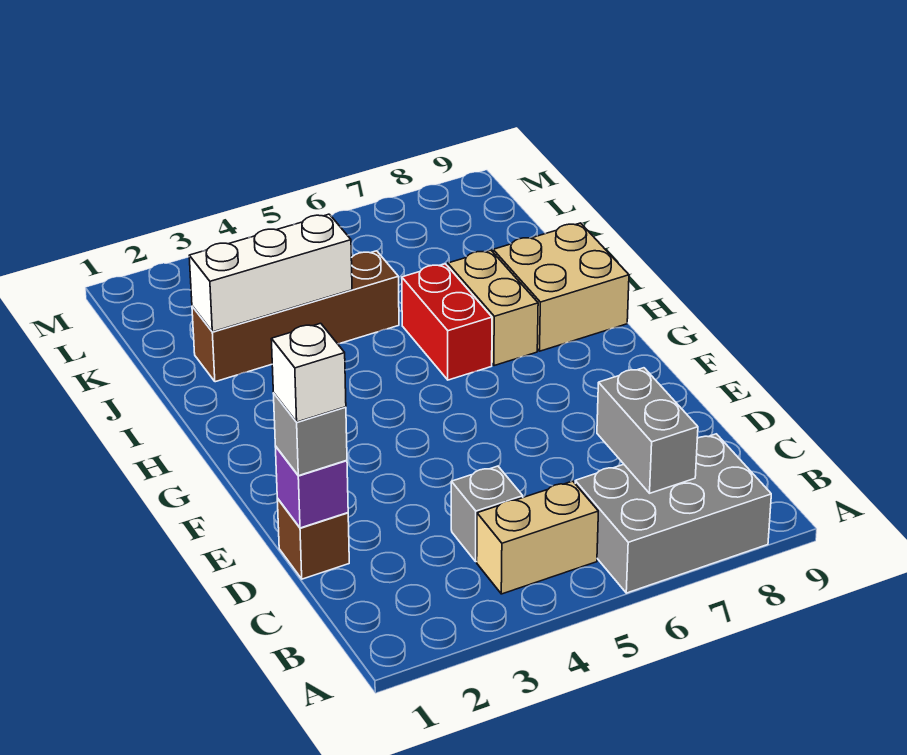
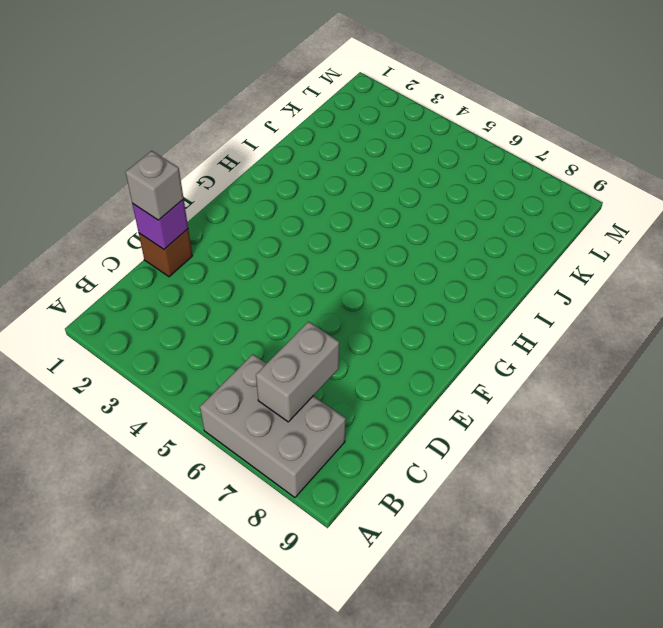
none -> tan brick B4:B5 level 1
none -> grey brick C4 level 1
none -> red brick H6:I6 level 1

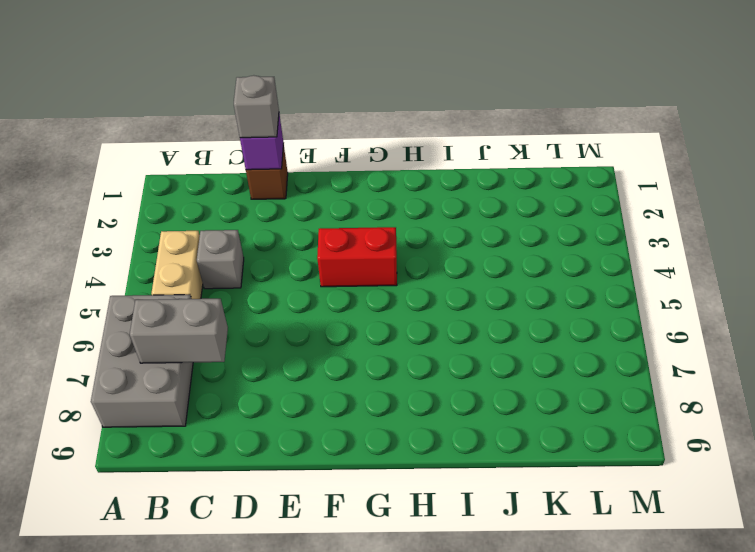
red brick F4:G4 level 1 -> red brick H6:I6 level 1
none -> tan brick H7:I7 level 1
none -> tan brick H8:I9 level 1
none -> brown brick J2:J5 level 1

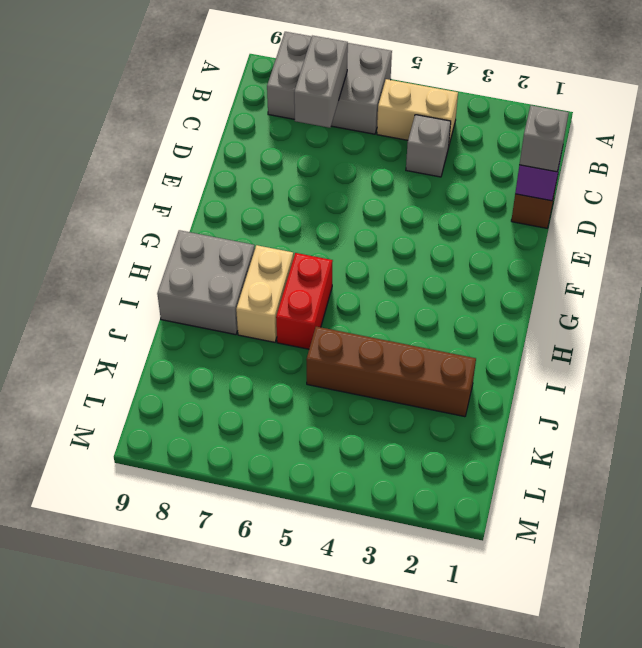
grey brick H8:I9 level 1 -> tan brick H8:I9 level 1
none -> white brick J2:J4 level 2
none -> white brick D1 level 4

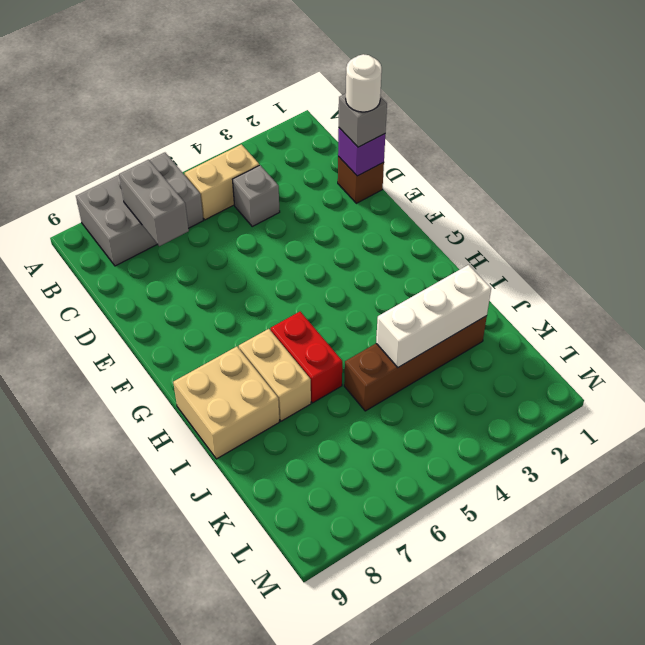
white round brick D1 level 4 -> white brick D1 level 4

